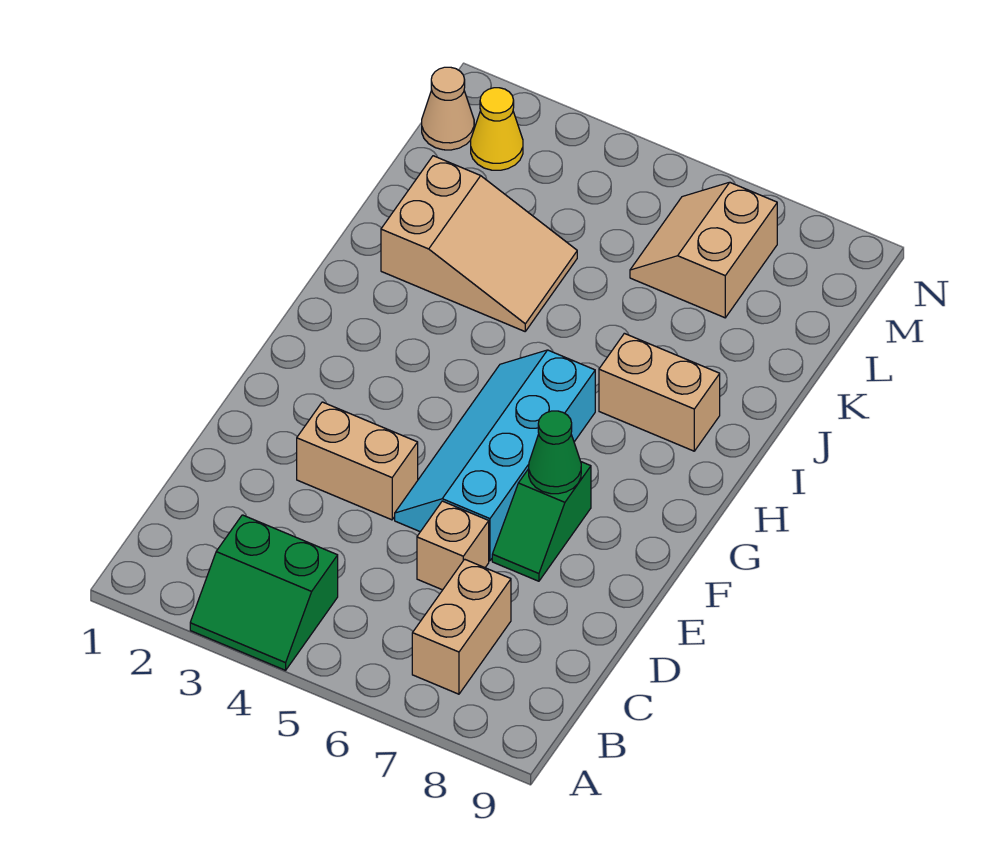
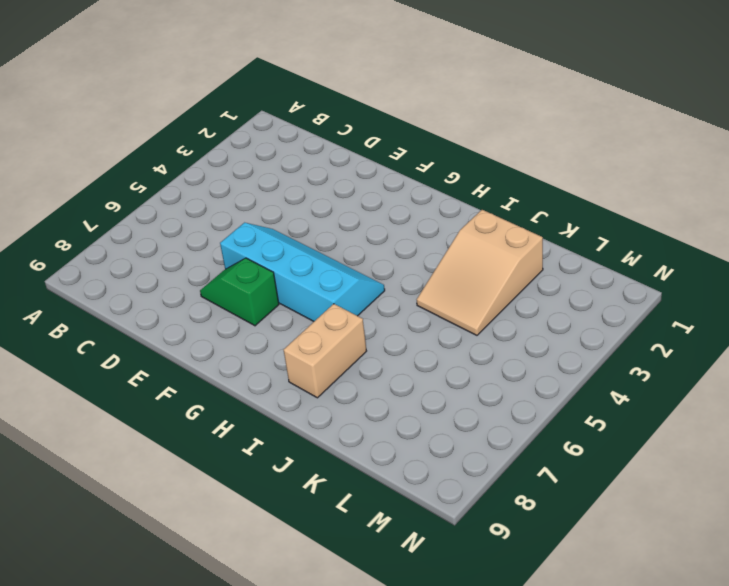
none -> green slope A3:B4 level 1 top B
none -> tan brick B7:C7 level 1
none -> tan brick D6 level 1

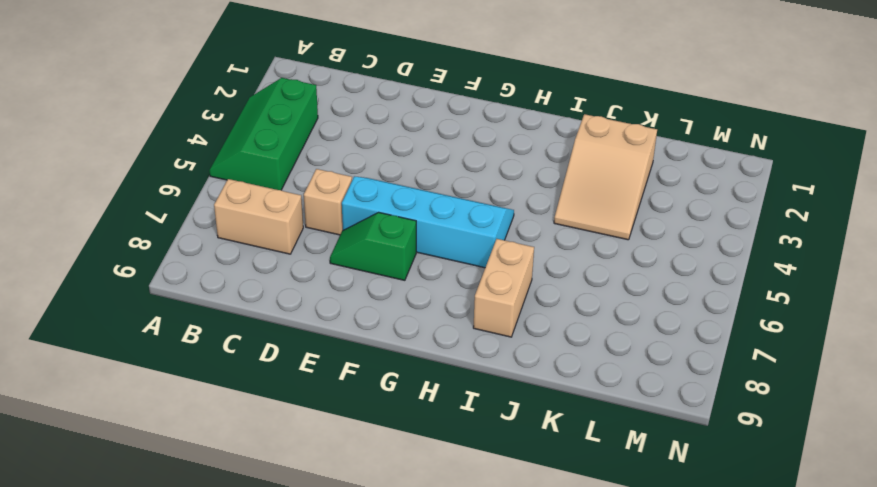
green slope A3:B5 level 1 top B -> green slope A3:B4 level 1 top B
none -> tan brick E3:E4 level 1
none -> tan slope L6:M7 level 1 top 7
none -> tan cone M1 level 1

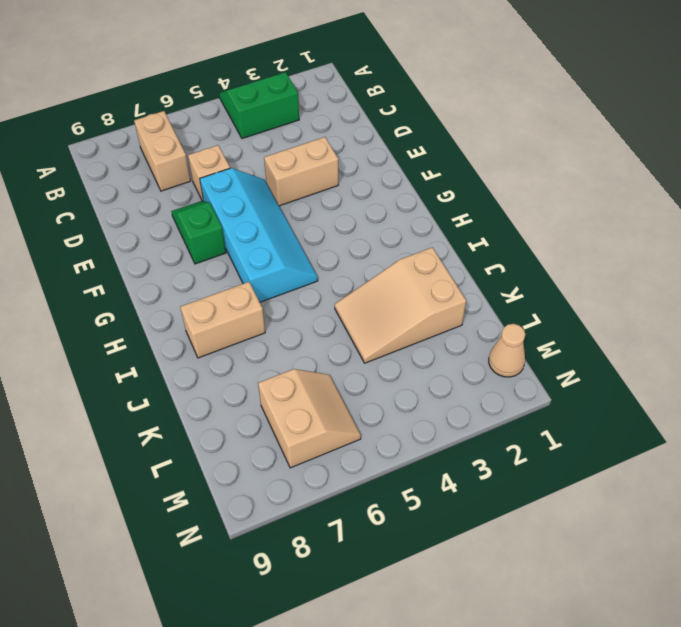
none -> yellow cone M2 level 1
none -> green cone F7 level 2

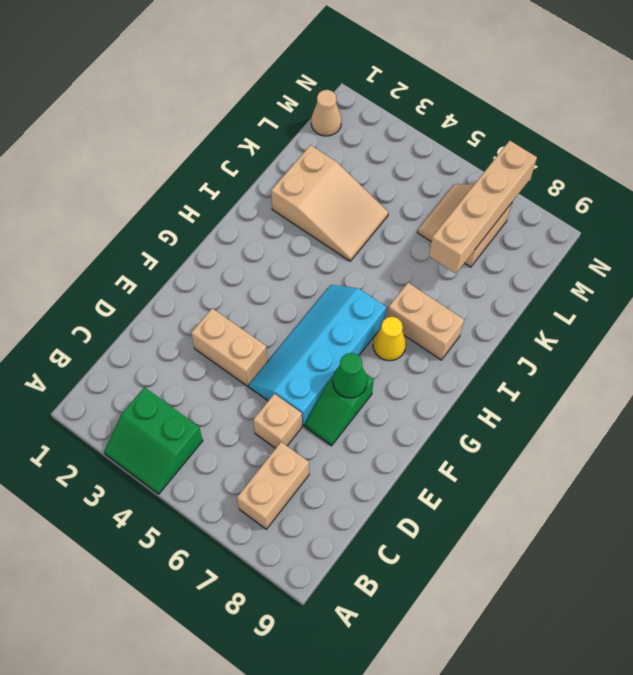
yellow cone H7 level 1 -> yellow cone M2 level 1
tan brick K7:N7 level 2 -> none

